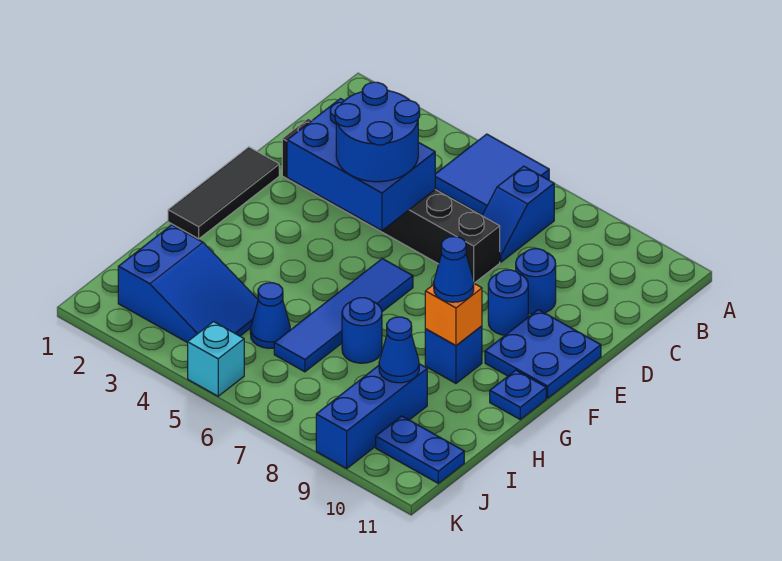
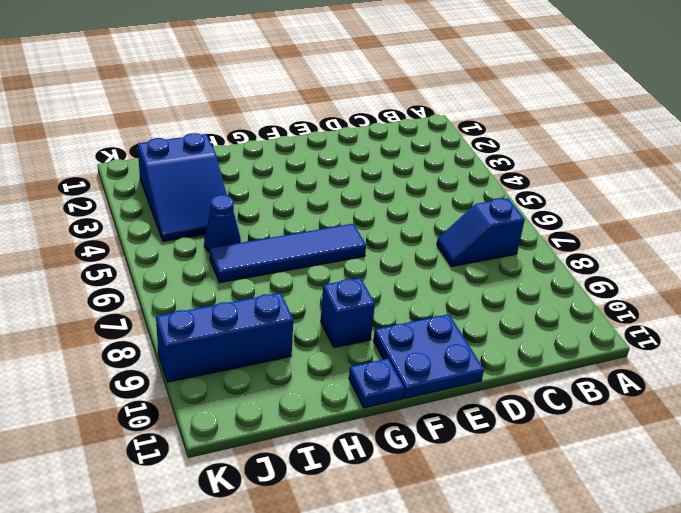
none -> blue tile A5:B6 level 1
none -> black brick D2:D7 level 1
none -> blue round brick D9 level 1

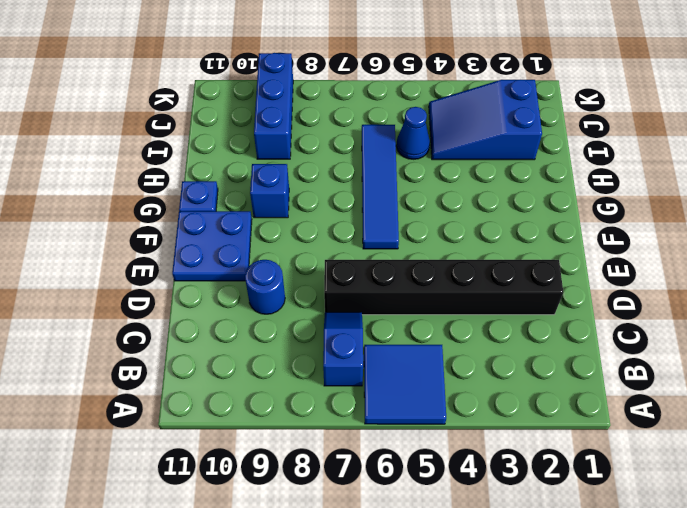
none -> black tile E1:G1 level 1
none -> blue round brick E9 level 1
none -> blue round brick H7 level 1

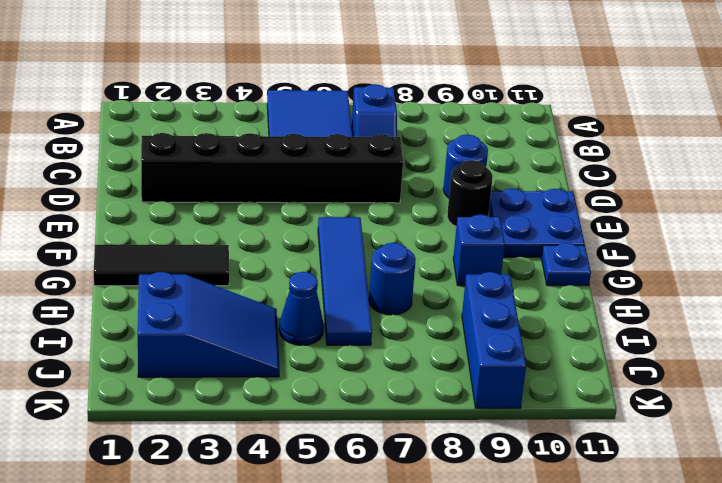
black round brick E9 level 1 -> blue round brick E9 level 1
black tile G1:G3 level 1 -> black tile E1:G1 level 1
none -> blue plate J10:J11 level 1
none -> cyan brick K5 level 1
none -> blue brick D3:E5 level 2

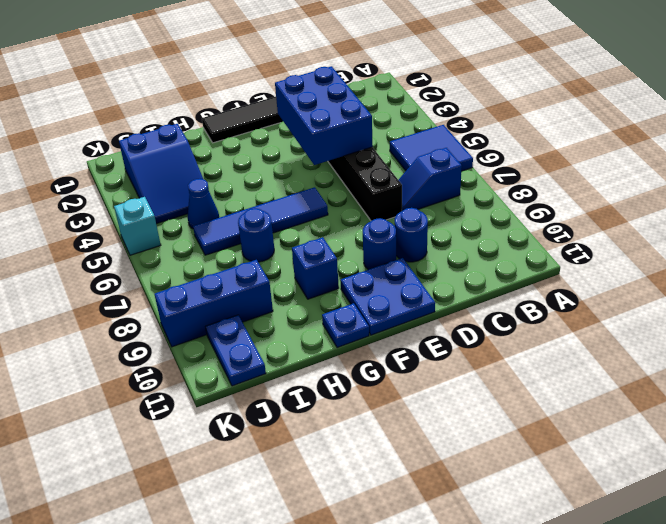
none -> orange brick G9 level 2
none -> blue cone I9 level 2
none -> blue round brick D4:E5 level 3

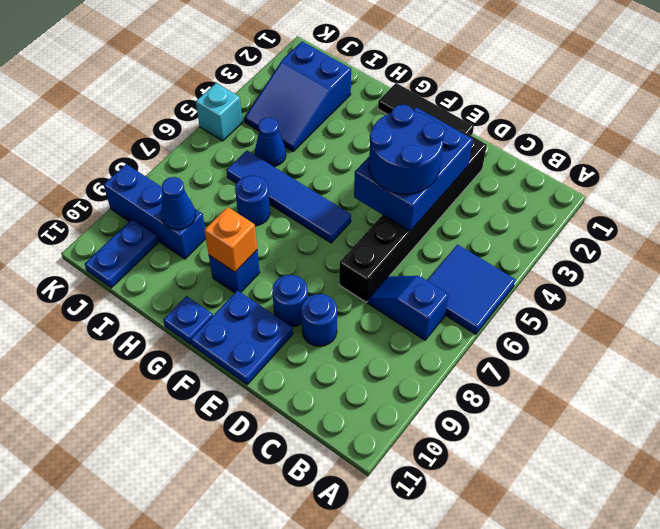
none -> blue cone G9 level 3

